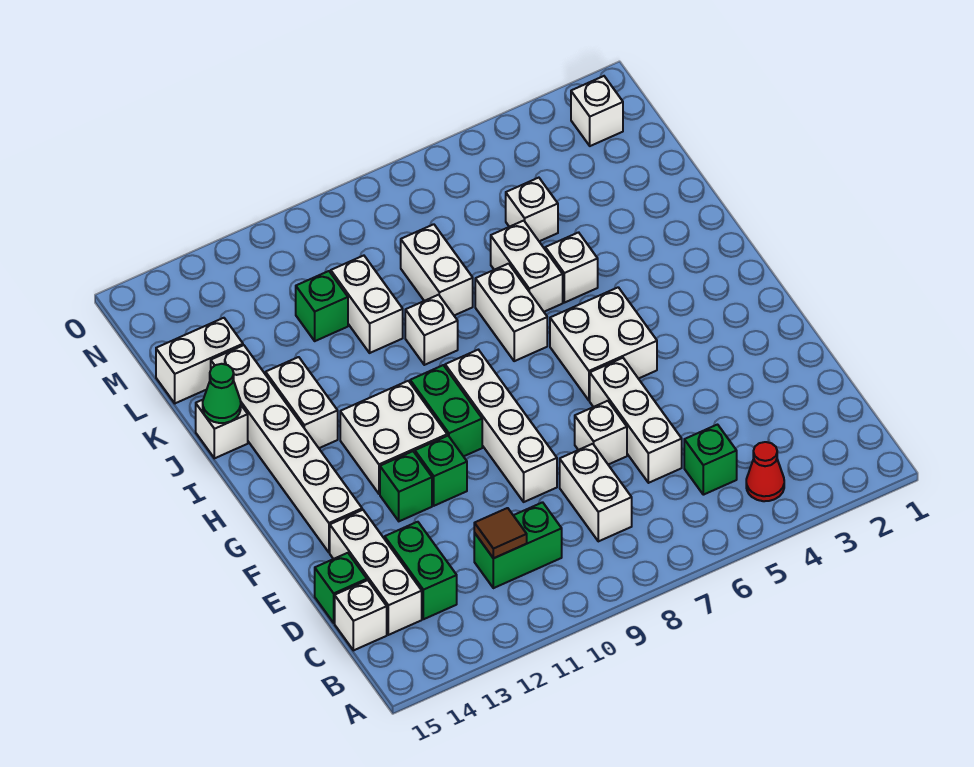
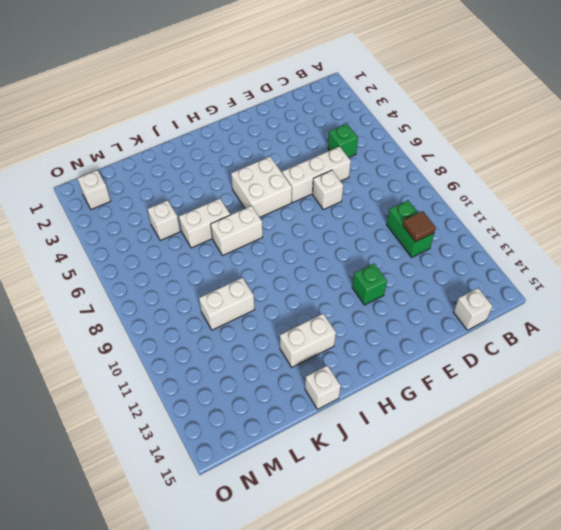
none -> red cone B4 level 1
none -> white brick C8:D8 level 1
none -> green brick C13:D13 level 1
none -> white brick C14:E14 level 1

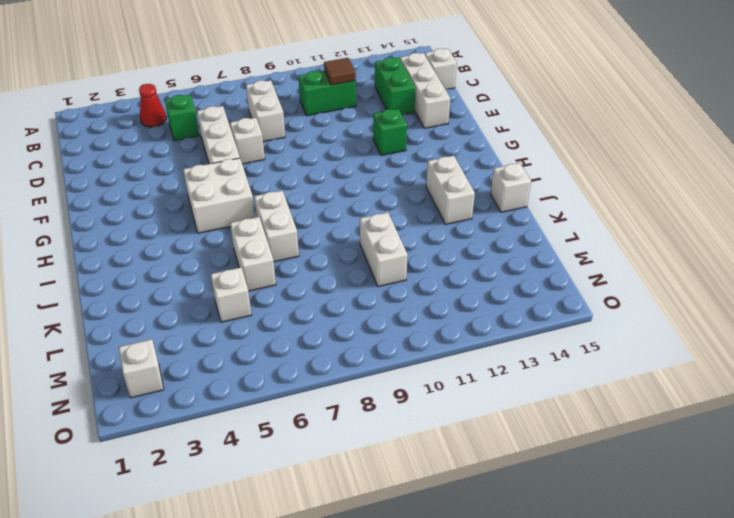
none -> green brick D15 level 1
none -> white brick E9:H9 level 1
none -> green brick F11 level 1
none -> white brick F14:K14 level 1

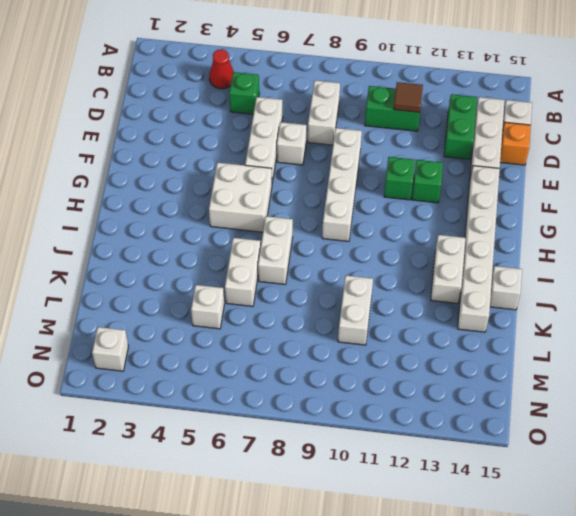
orange brick D15 level 1 -> green brick D15 level 1
none -> green brick G10:H10 level 1
none -> white brick G11:H12 level 1
none -> white brick J5 level 1
none -> white brick J9 level 1

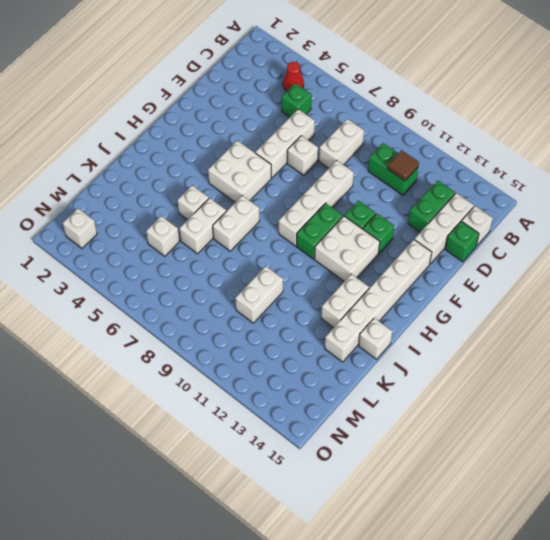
none -> white brick J9 level 1
none -> white brick K8:L8 level 1
none -> green brick L11 level 1
none -> white brick L14:L15 level 1

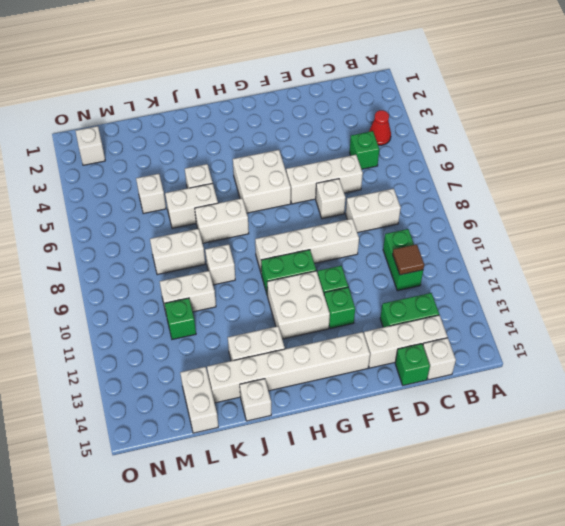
none -> green cone J15 level 2

